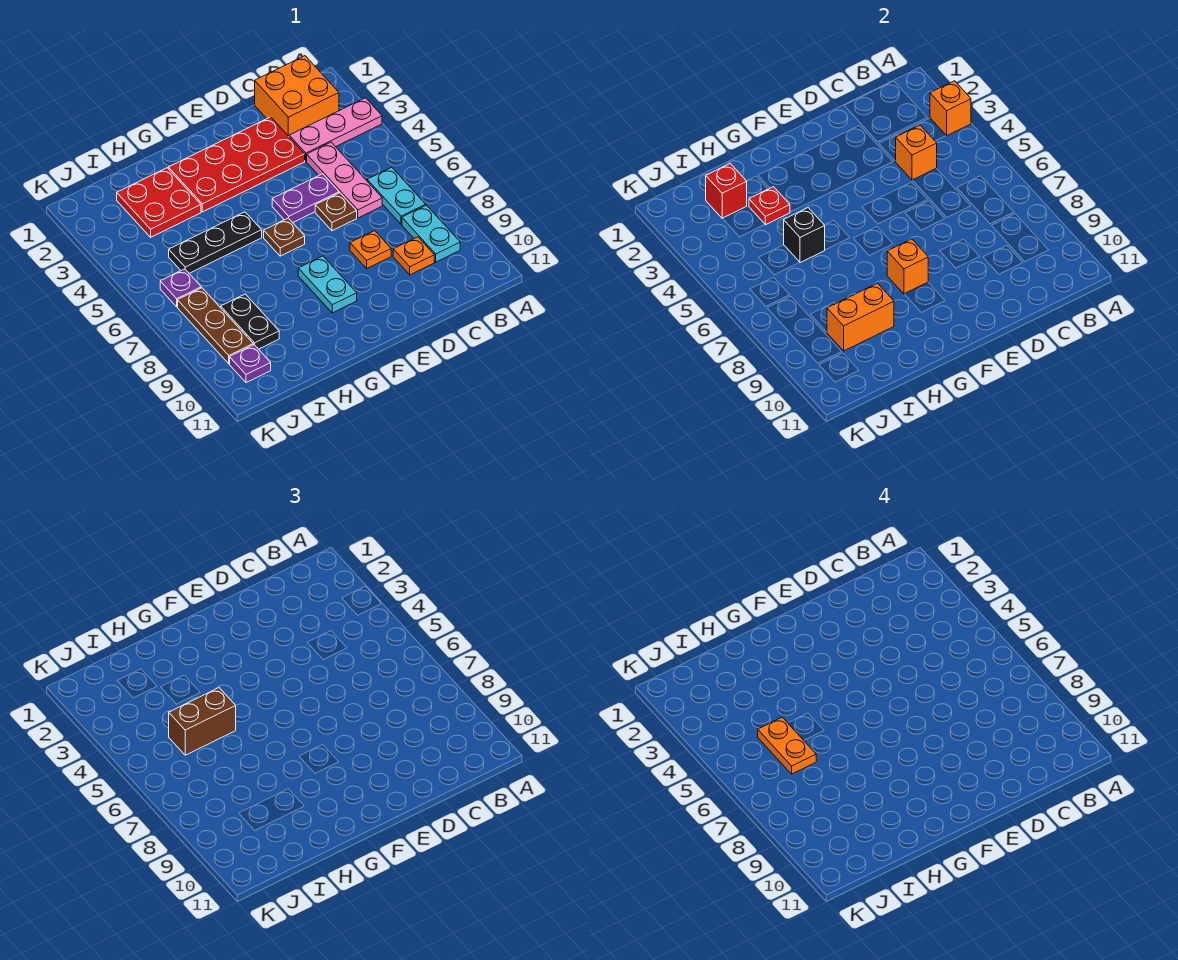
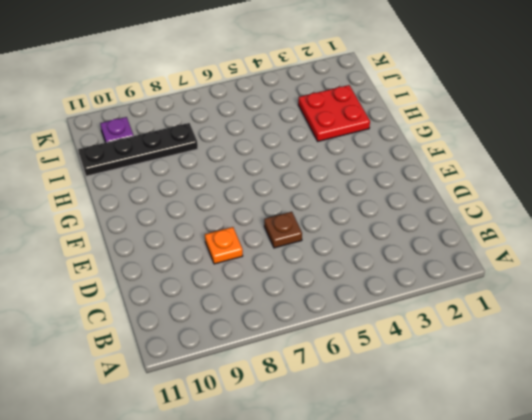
black plate I8:I11 level 1 -> black plate I8:I9 level 1
none -> pink plate A3:C3 level 1
none -> orange brick B1:C2 level 1
none -> cyan plate B6:B7 level 1

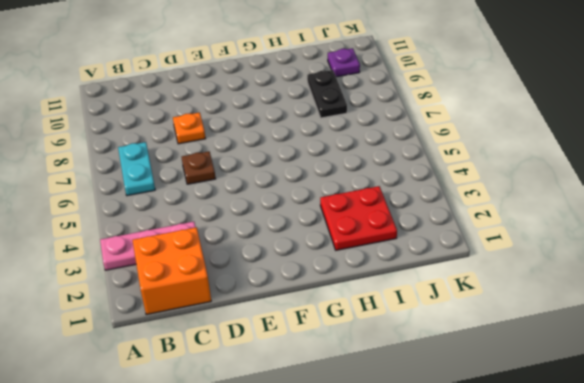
none -> cyan plate B8:B9 level 1
none -> pink plate C4:C6 level 1
none -> orange plate C9 level 1

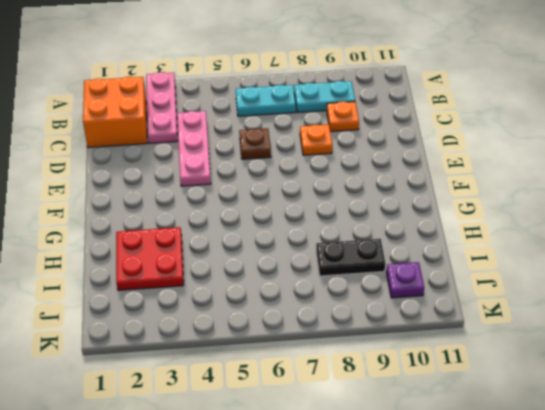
pink plate C4:E4 level 1 -> pink plate C4:C6 level 1
none -> red plate D2:G3 level 1
none -> purple plate D5:E5 level 1
none -> brown plate F6 level 1

